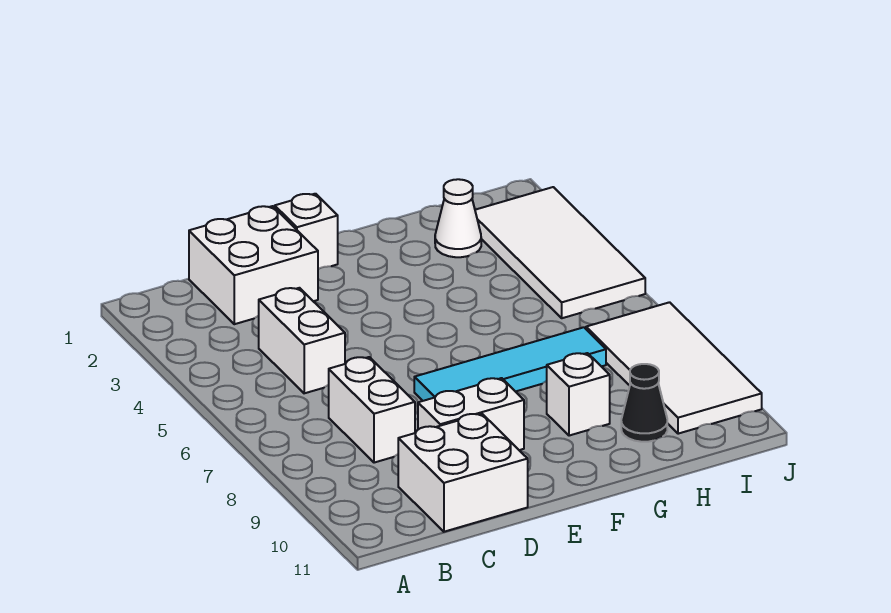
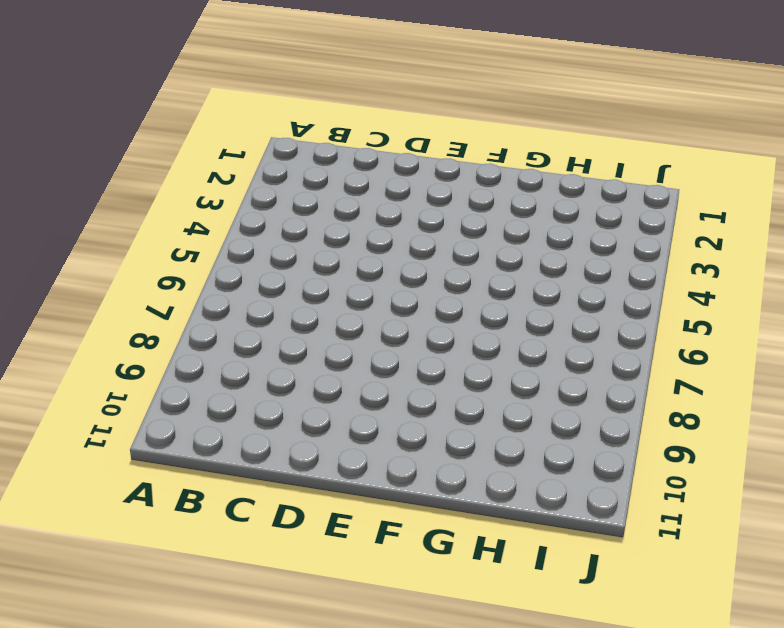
none -> white brick C1:D2 level 1
none -> white brick C4:C5 level 1
none -> white brick C7:C8 level 1

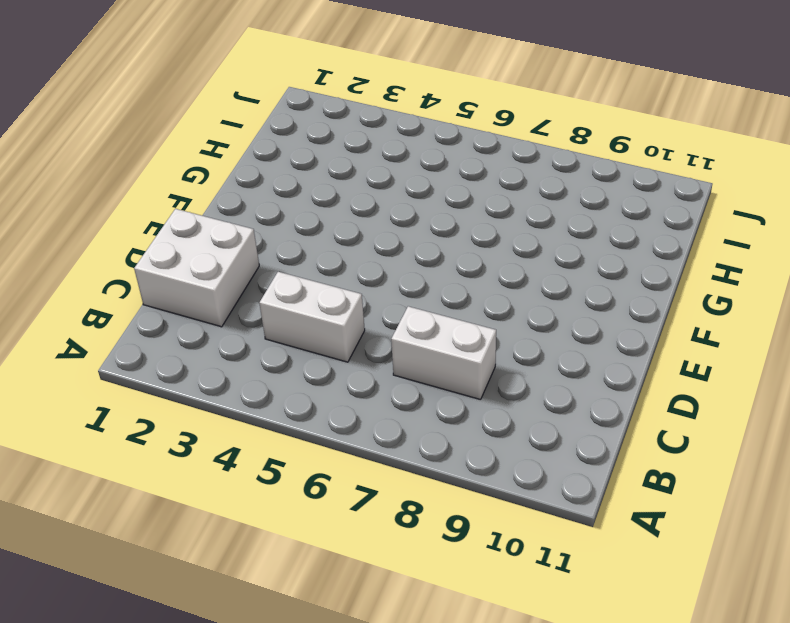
none -> white brick C10:D11 level 1
none -> white brick D9:E9 level 1
none -> white brick E1 level 1

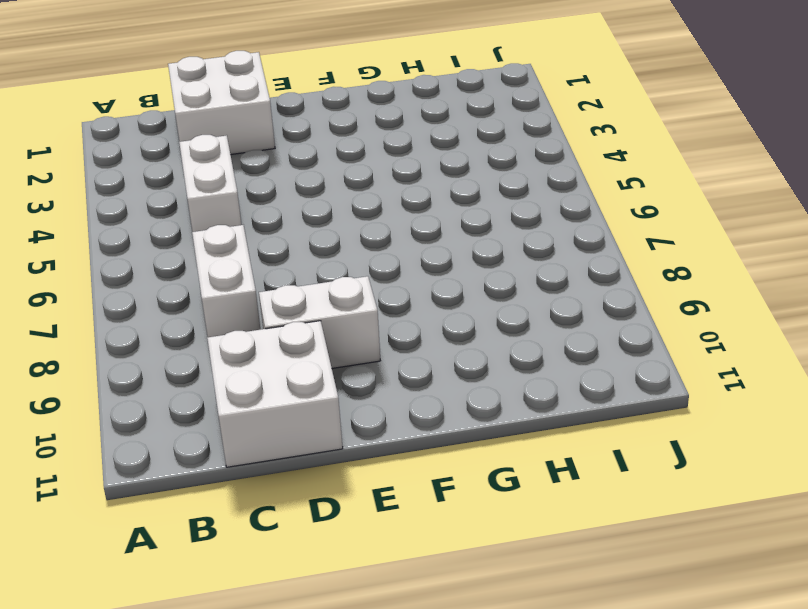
none -> white brick E1 level 1
none -> cyan tile E7:H7 level 1
none -> white brick G9 level 1

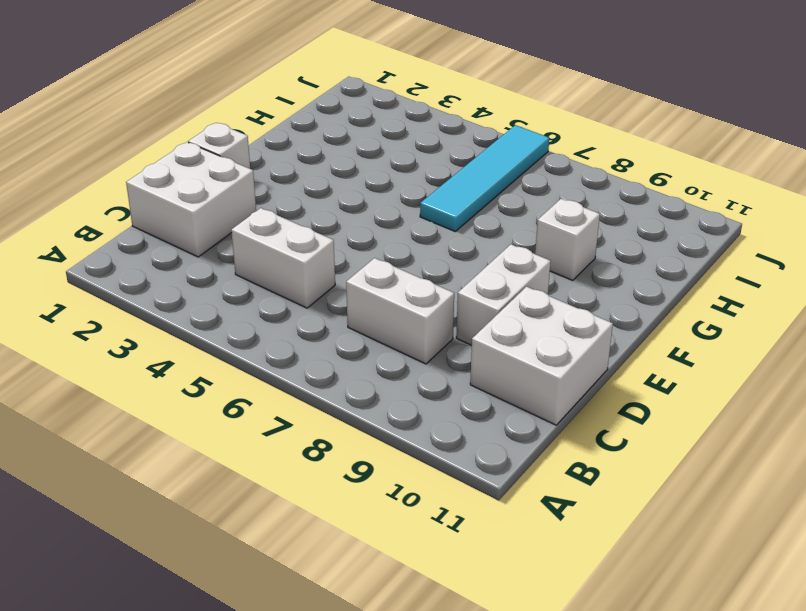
cyan tile G6:J6 level 1 -> cyan tile E7:H7 level 1
none -> white cone H2 level 1
none -> black cone H10 level 1
none -> white tile I2:J5 level 1

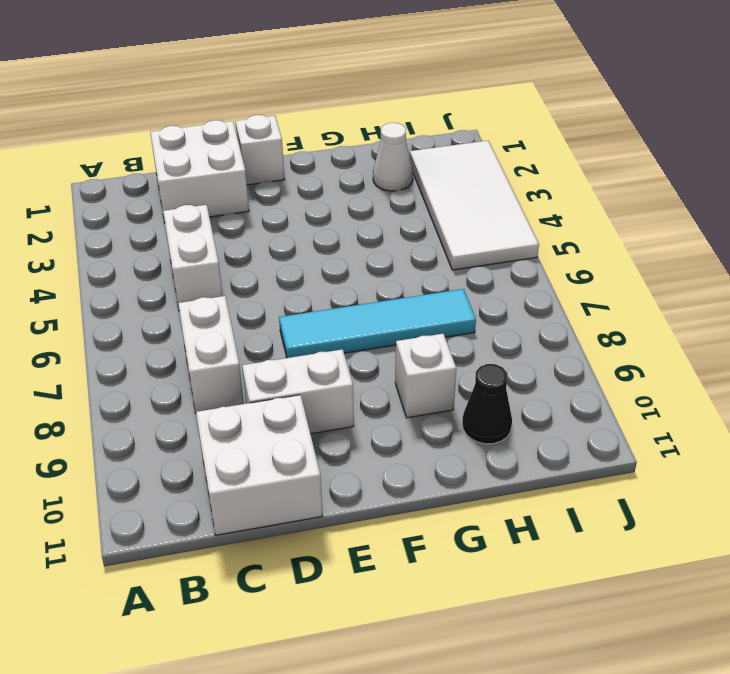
none -> white tile I7:J10 level 1

